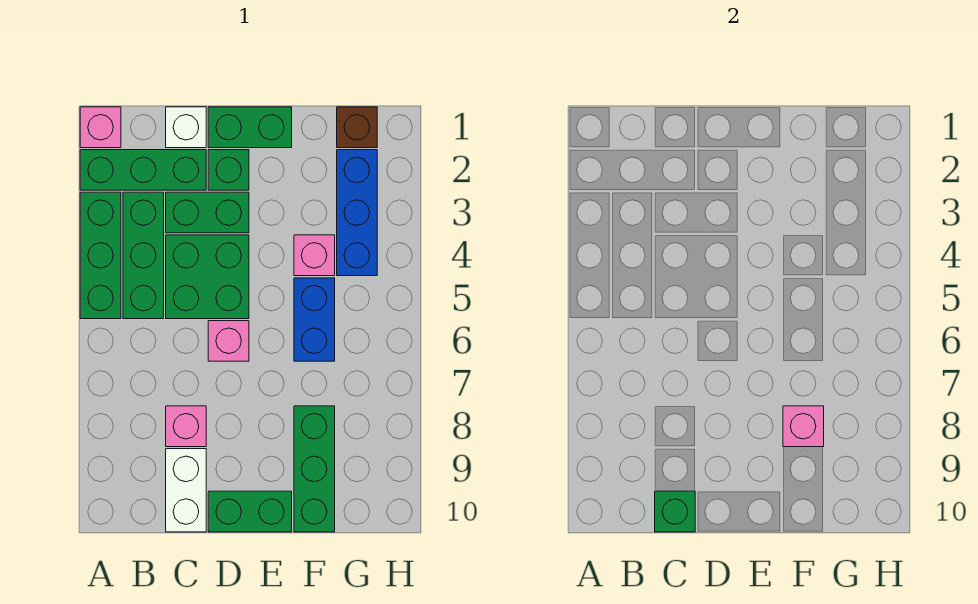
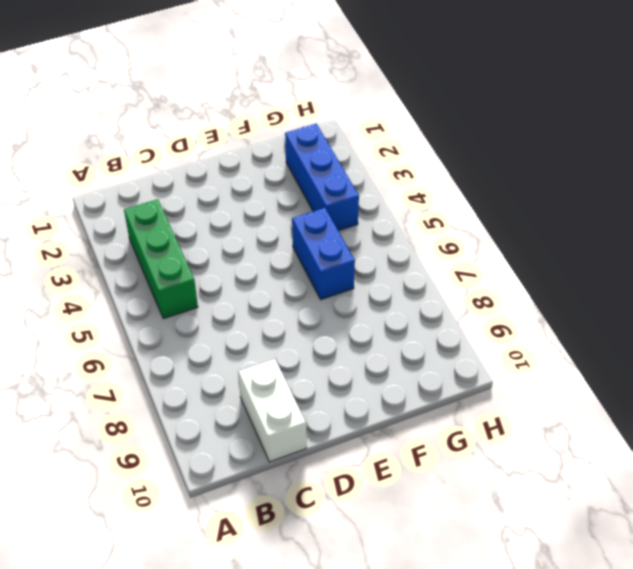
none -> pink brick A1 level 1
none -> green brick A2:C2 level 1
none -> green brick A3:A5 level 1

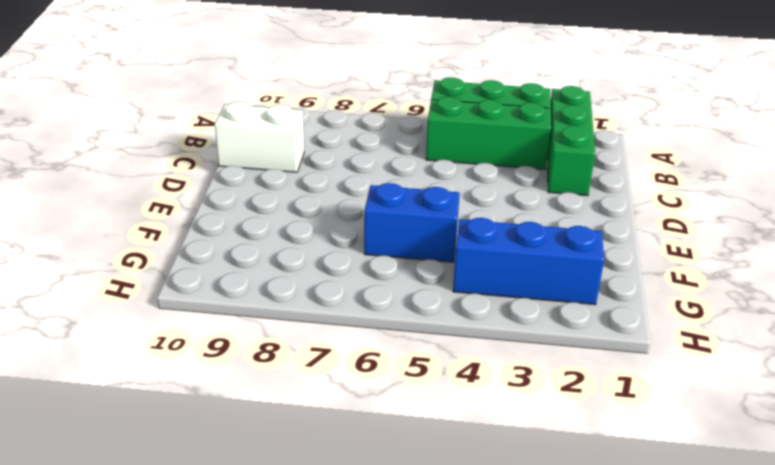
none -> pink brick A1 level 1
none -> white brick C1 level 1
none -> green brick C3:D3 level 1

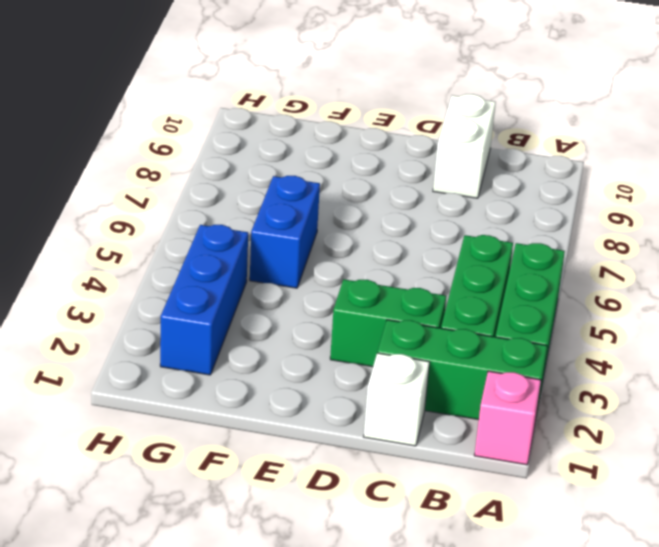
none -> green brick C4:D5 level 1
none -> pink brick C8 level 1
none -> green brick D1:E1 level 1

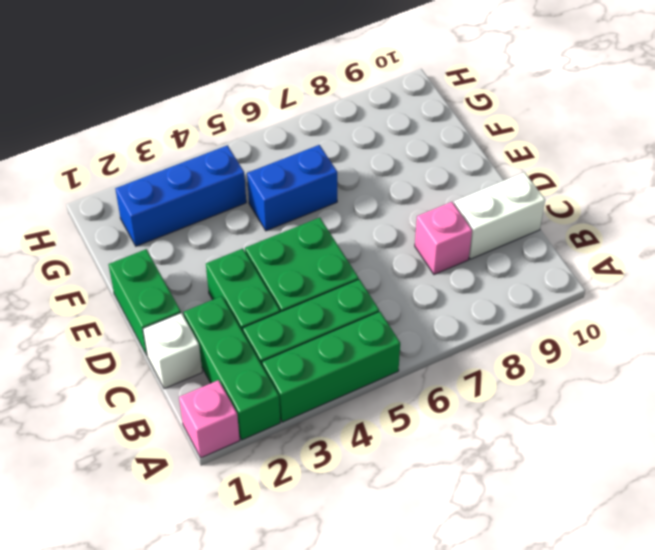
none -> green brick D2 level 1
none -> pink brick D6 level 1
none -> green brick D10:E10 level 1

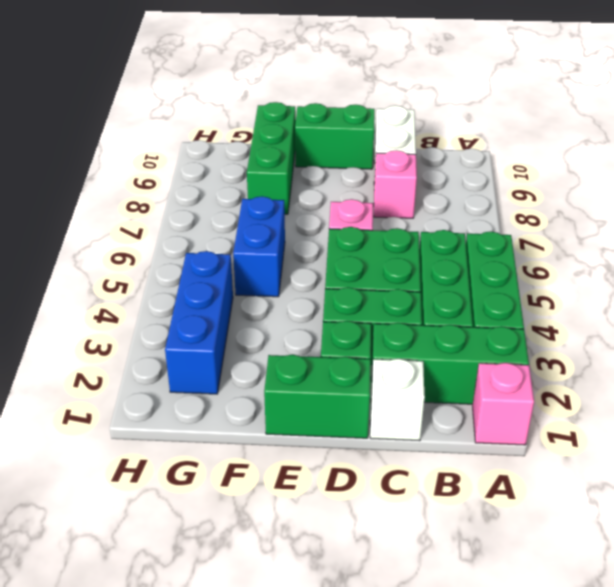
none -> pink brick F4 level 1
none -> brown brick G1 level 1
none -> green brick C10 level 2

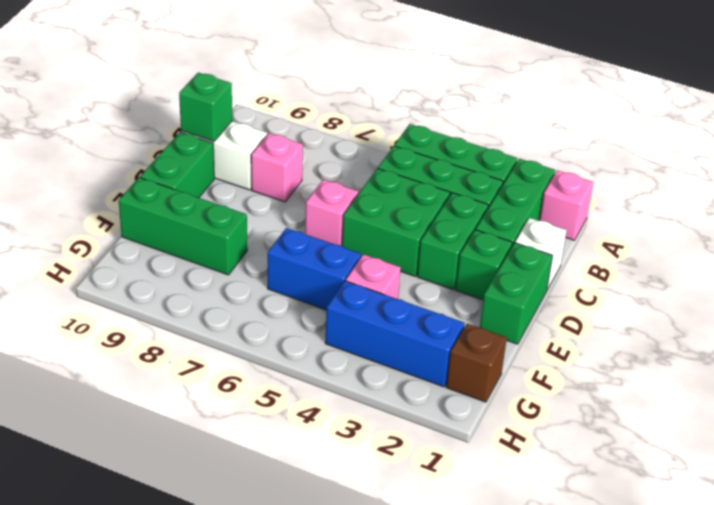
none -> pink brick F8 level 2

